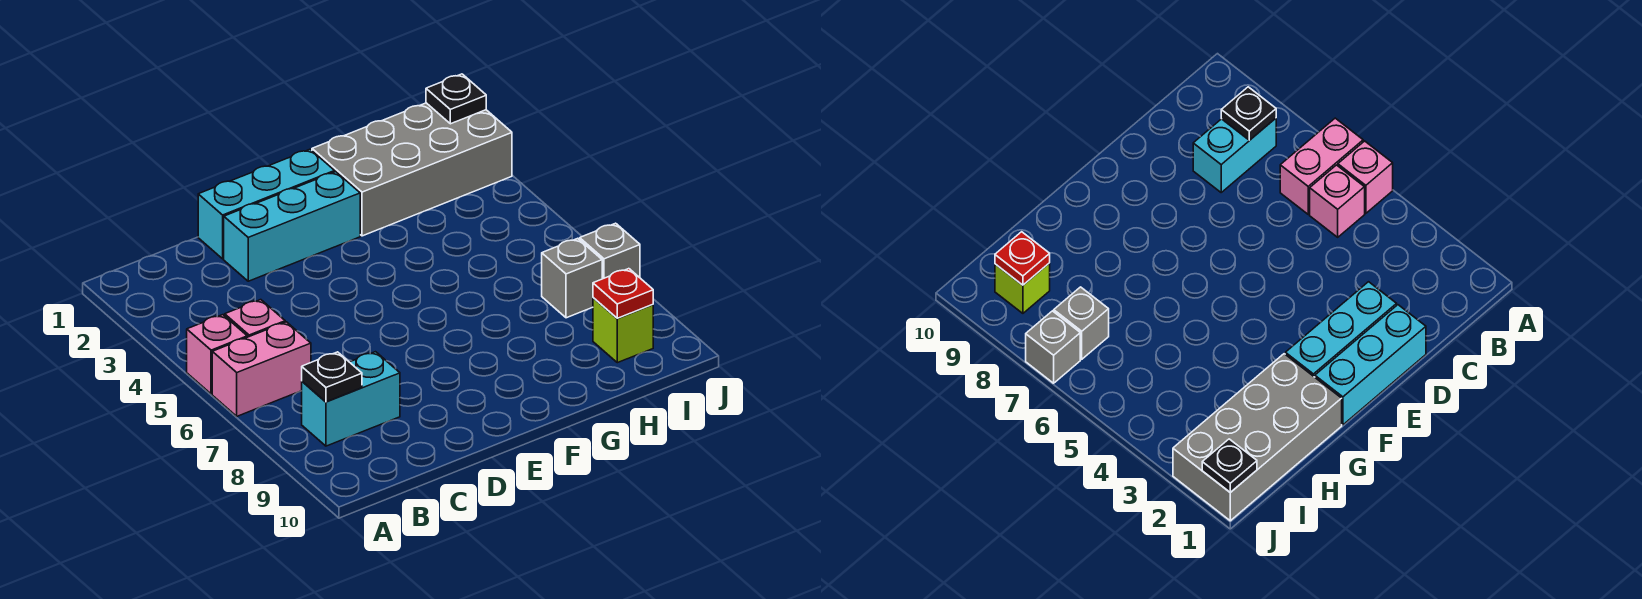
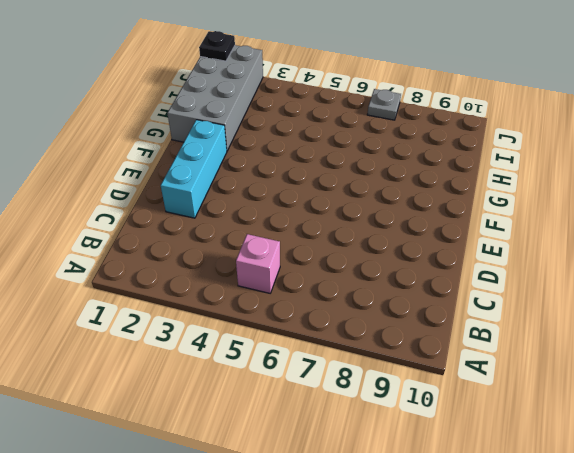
grey plate J7 level 1 -> grey brick J7 level 1
none -> pink brick A5 level 1
none -> pink brick A6:B6 level 1
none -> cyan brick B8:C8 level 1

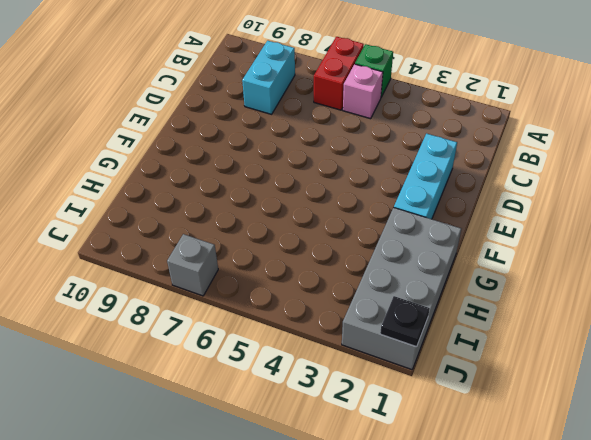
green brick A5 level 1 -> pink brick A5 level 1
red brick A6:B6 level 1 -> pink brick A6:B6 level 1
none -> cyan brick D1:F1 level 1
none -> grey brick I7 level 1
none -> lime brick I9 level 1

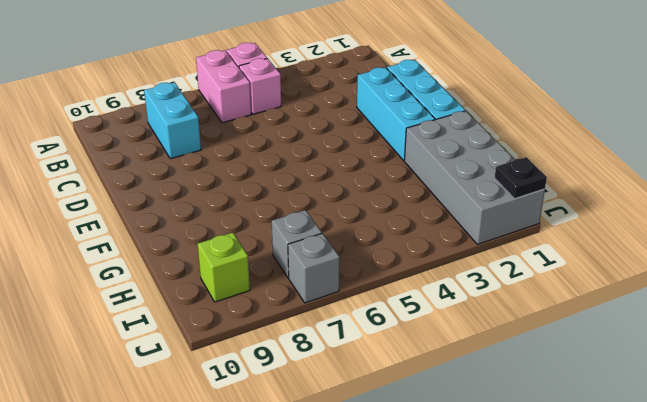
none -> black plate B8 level 2
none -> red plate I9 level 2

